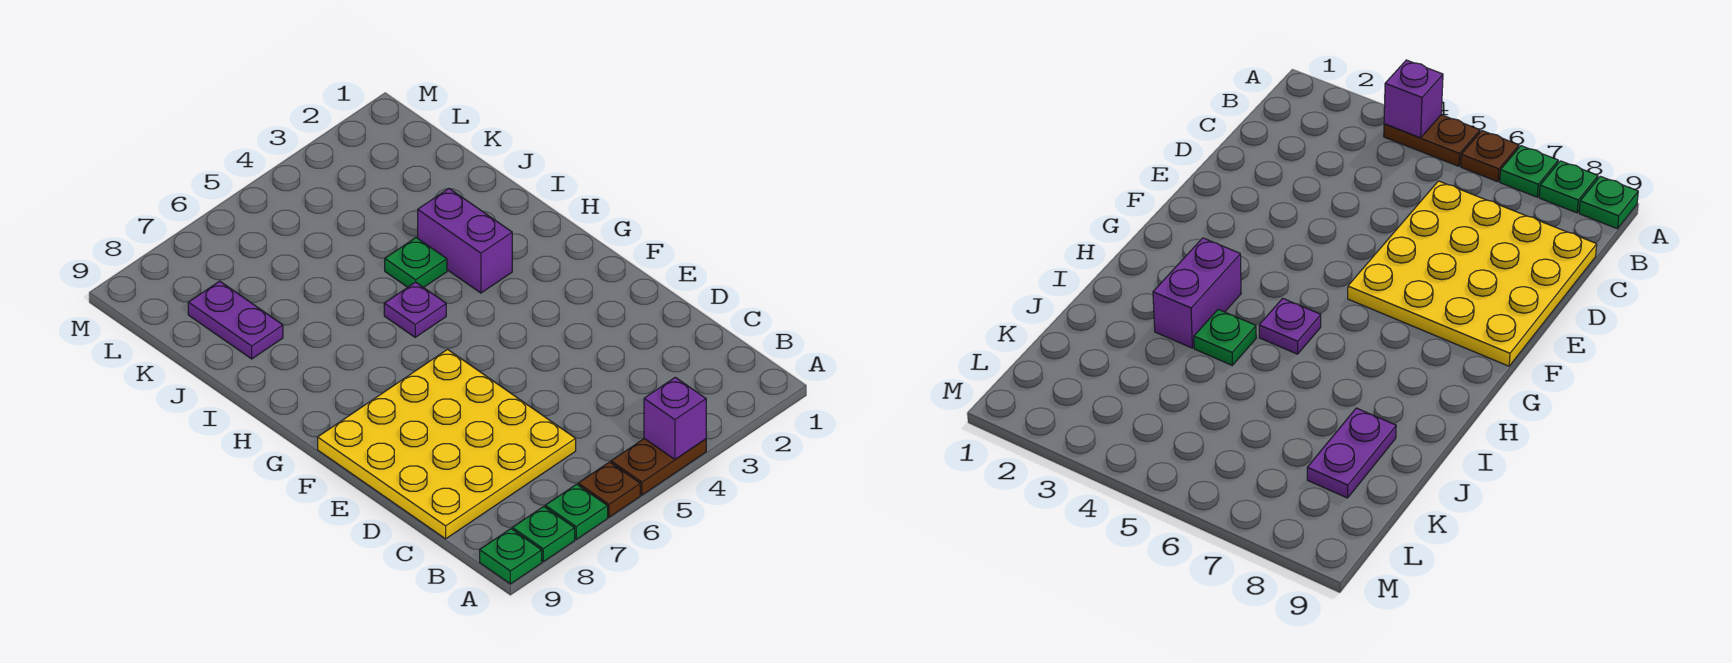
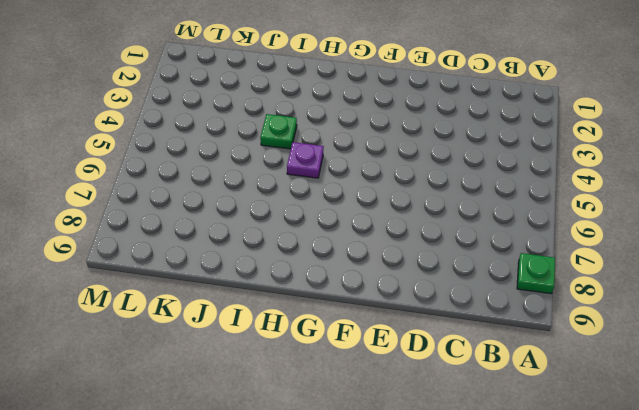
none -> brown plate A4:A5 level 1
none -> brown plate A6 level 1

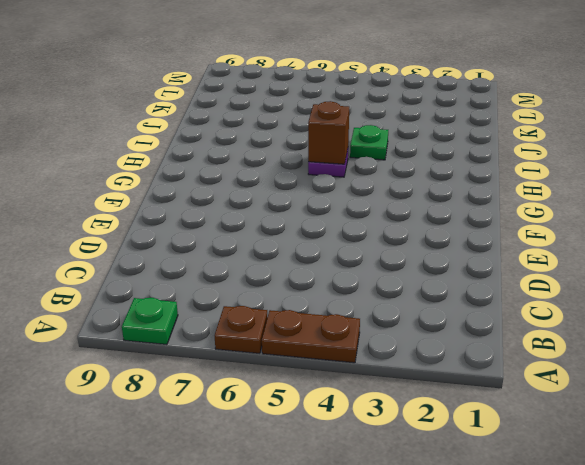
brown brick H5 level 2 -> none
none -> green plate A7 level 1
none -> green plate A9 level 1

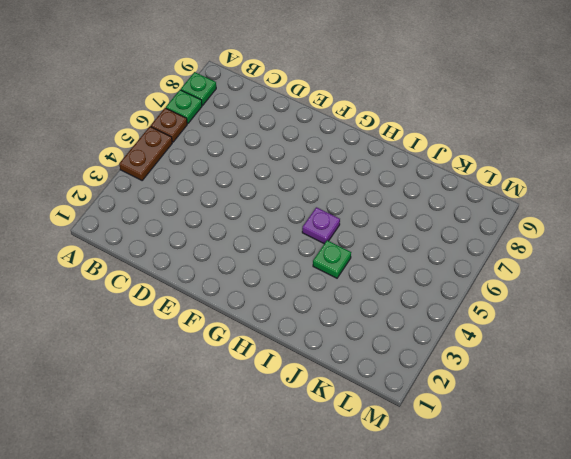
none -> green plate A9 level 1
none -> yellow plate C6:F9 level 1

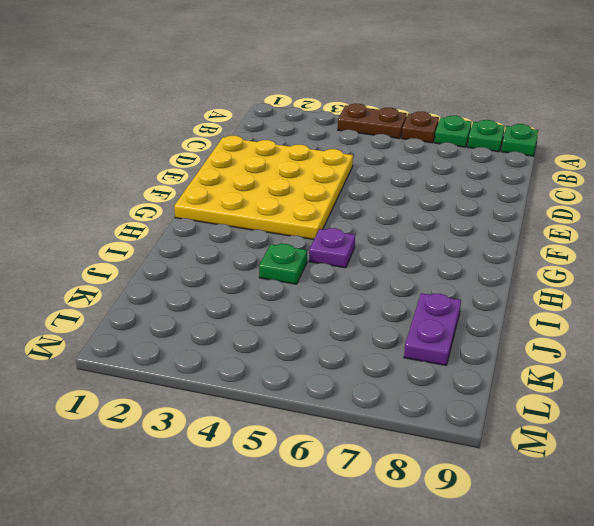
yellow plate D1:G4 level 1 -> yellow plate C6:F9 level 1
none -> purple brick H3:I3 level 1
none -> purple brick A4 level 2

